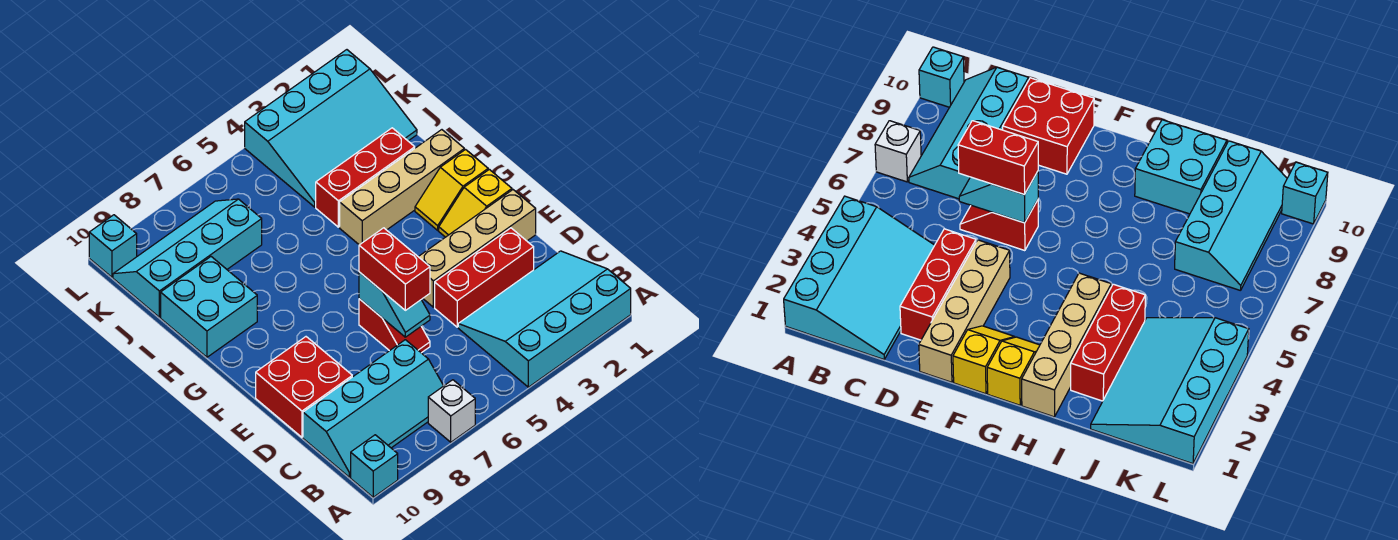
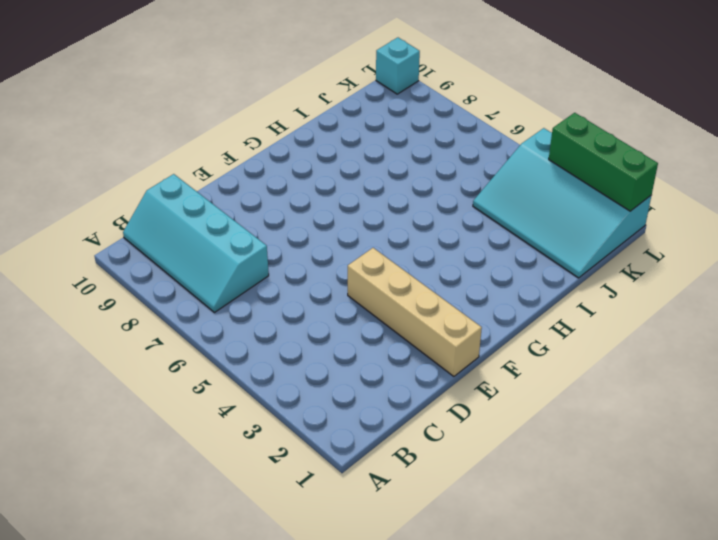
green brick L1:L3 level 2 -> none
none -> cyan slope A1:C4 level 1 top A
none -> white brick A7 level 1
none -> cyan brick A10 level 1

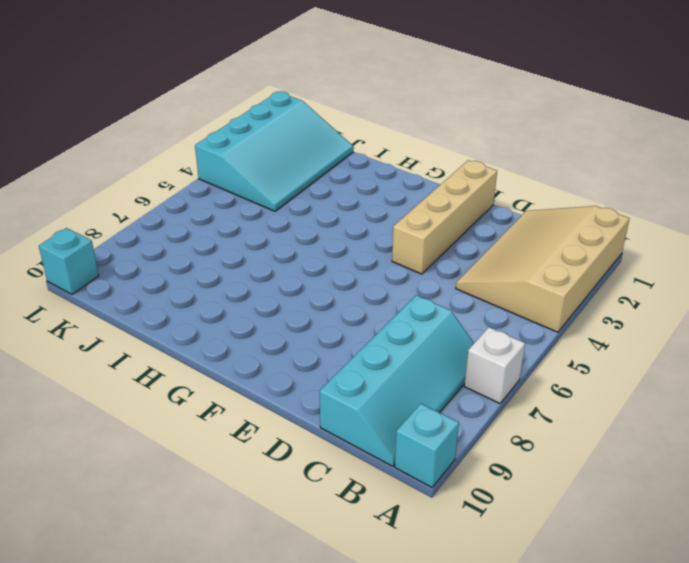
tan slope A1:C4 level 1 top A -> cyan slope A1:C4 level 1 top A
none -> red brick D2:D4 level 1
none -> red slope D6:E6 level 1 top E
none -> red brick D9:E10 level 1

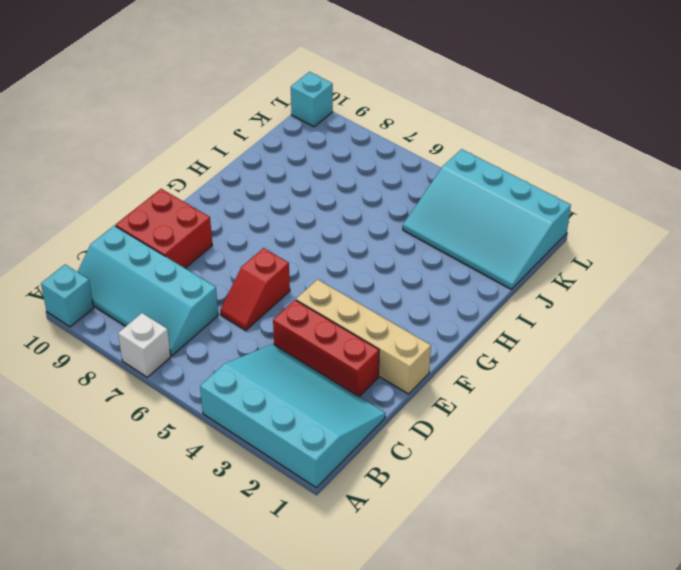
none -> yellow slope F1:F2 level 1 top 1
none -> yellow slope G1:G2 level 1 top 1
none -> tan brick H1:H4 level 1

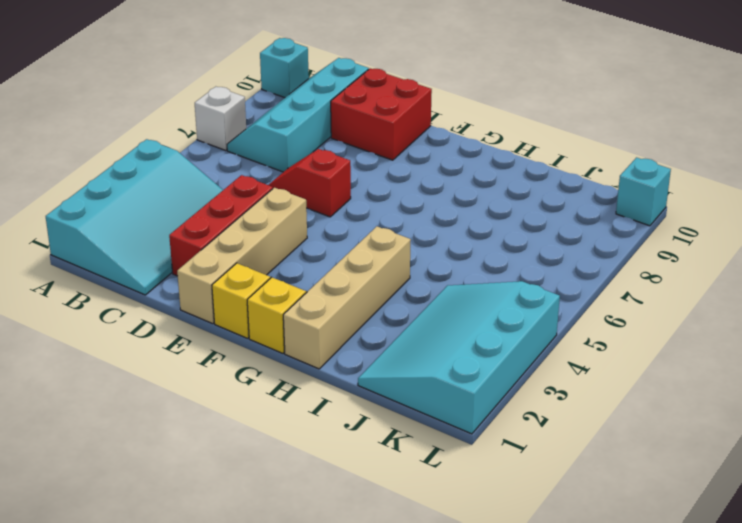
none -> cyan brick H9:I10 level 1
none -> red brick I2:I4 level 1
none -> cyan slope J7:K10 level 1 top J

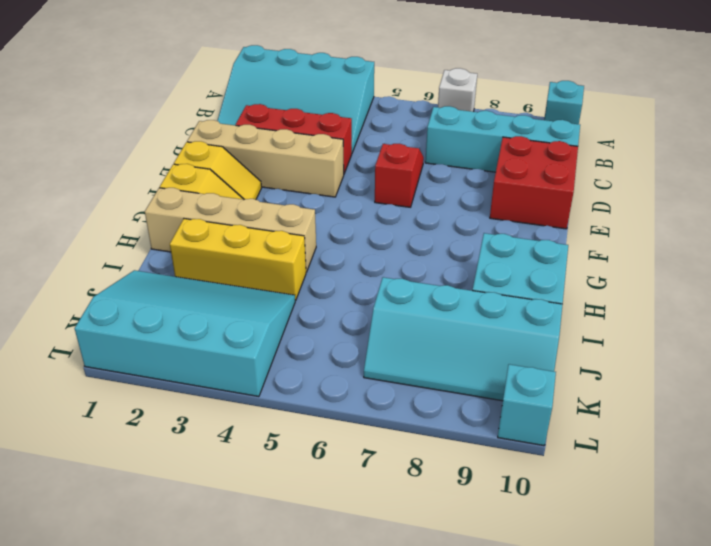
yellow brick I2:I4 level 1 -> red brick I2:I4 level 1
none -> cyan slope D6:E6 level 2 top E
none -> red brick D6:E6 level 3

